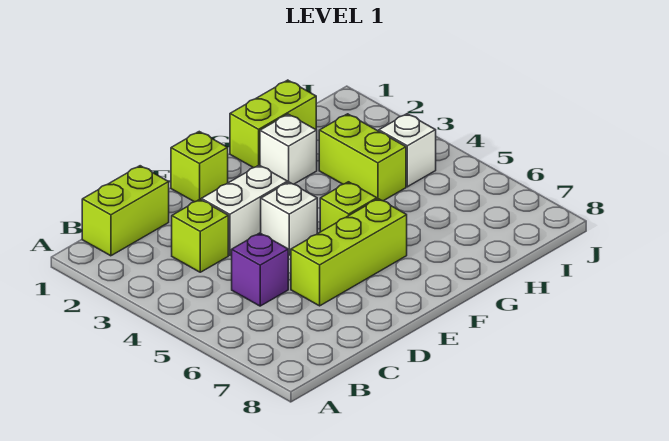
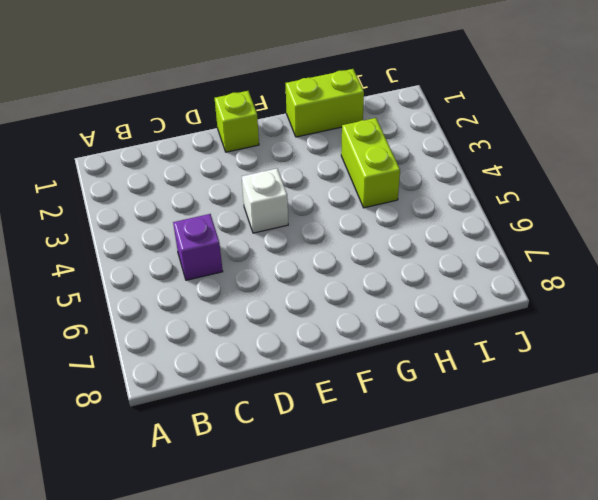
none -> lime brick B1:C1 level 1
none -> lime brick C3 level 1
none -> white brick D3:E3 level 1

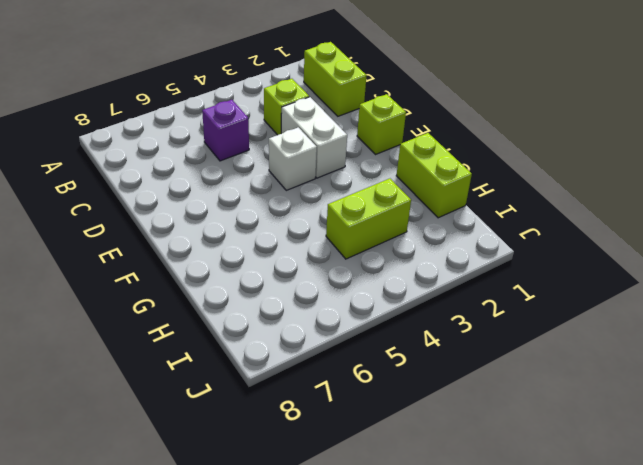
none -> lime brick D6:F6 level 1
none -> lime brick F5 level 1
none -> white brick G2 level 1

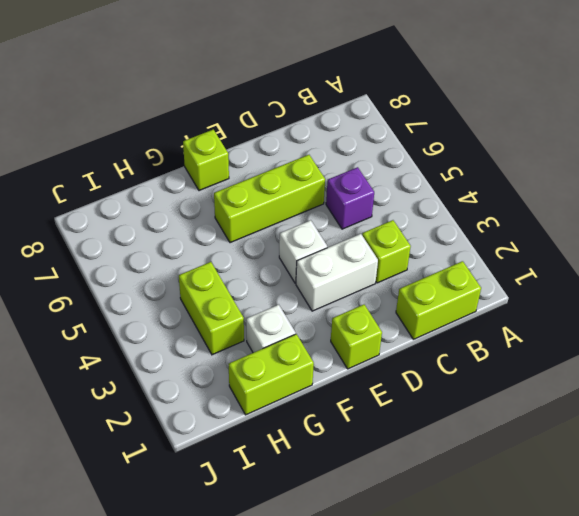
lime brick F8 level 1 -> lime brick F5 level 1
none -> white brick I4 level 1

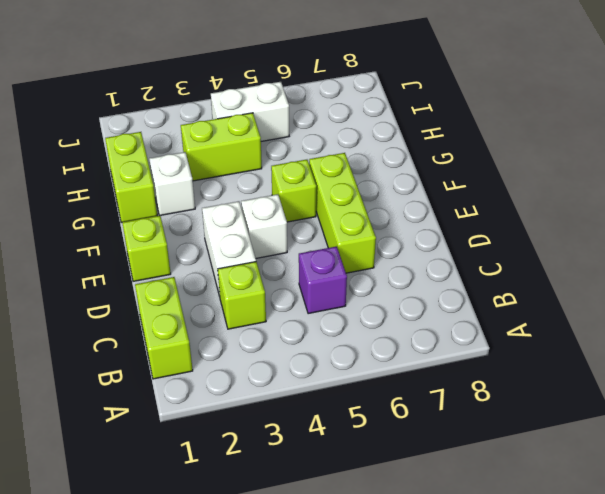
white brick I4:I5 level 1 -> white brick I4 level 1

